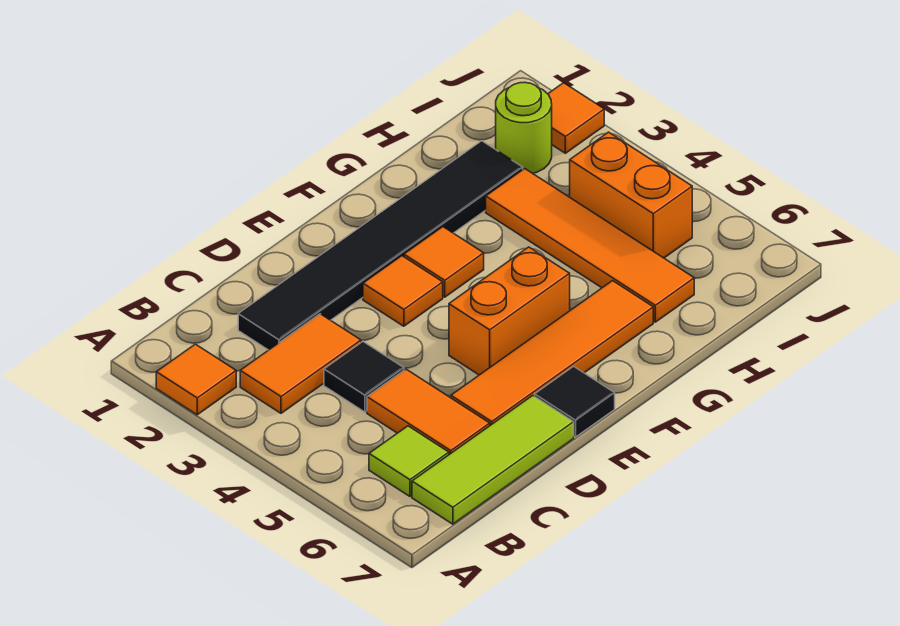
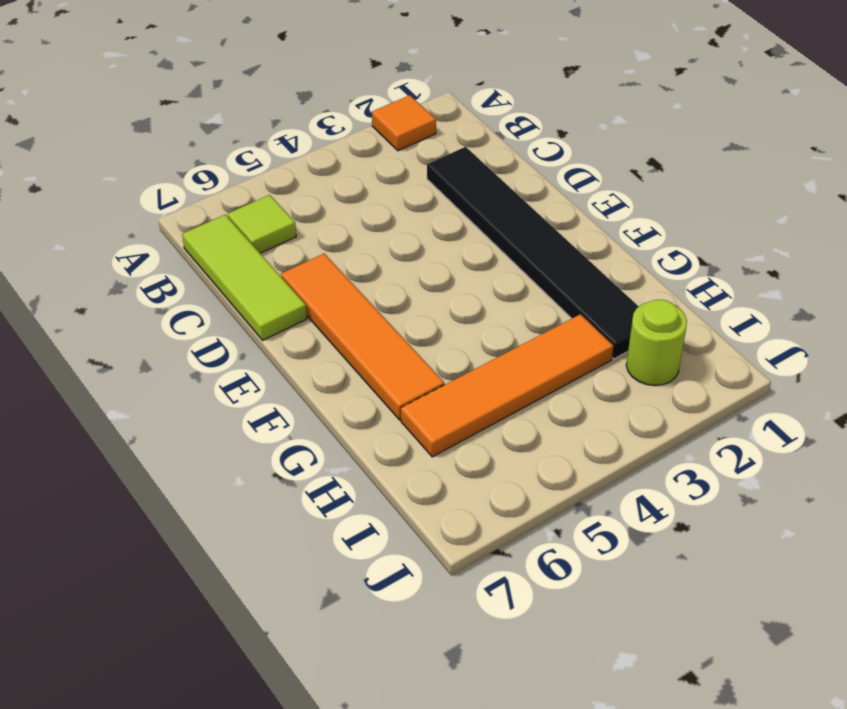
none -> orange tile B3:C3 level 1
none -> black tile C4 level 1
none -> orange tile C5:C6 level 1

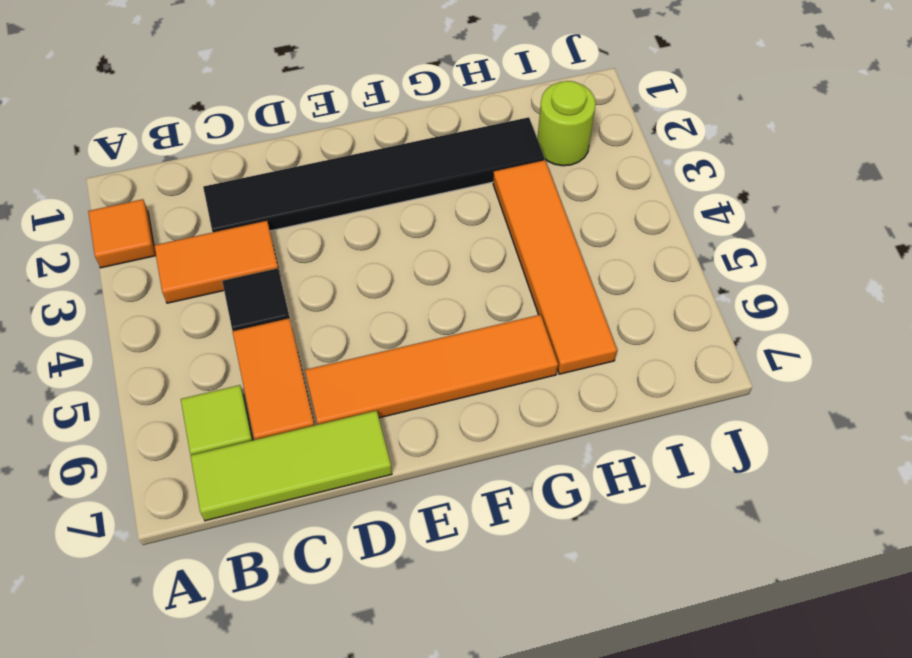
none -> orange tile E3 level 1
none -> orange brick E5:F5 level 1
none -> black tile E7 level 1

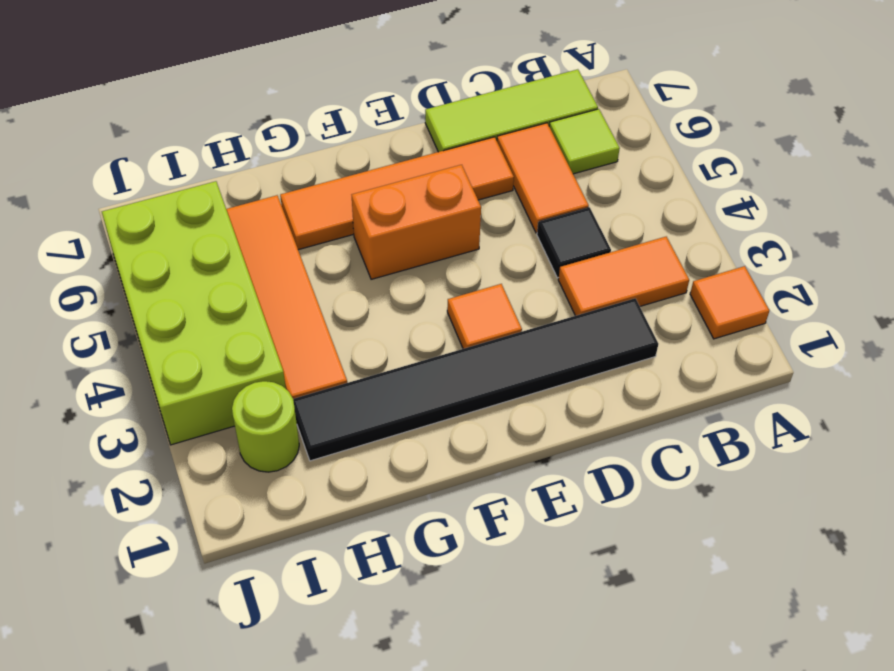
lime brick I3:J6 level 1 -> orange brick I4:I5 level 1
none -> black tile E7 level 1
none -> orange tile F3 level 1
none -> orange tile J2 level 1

